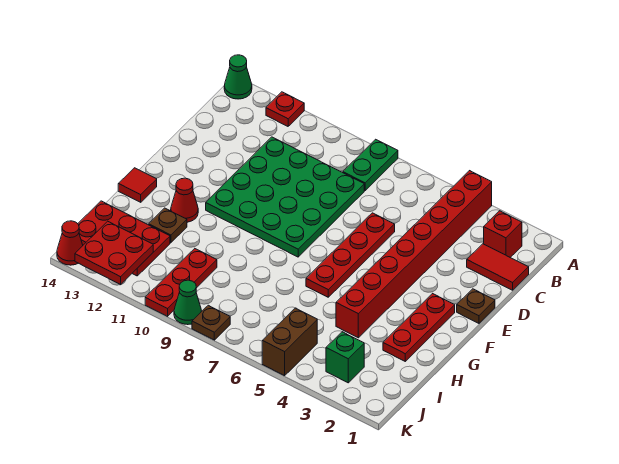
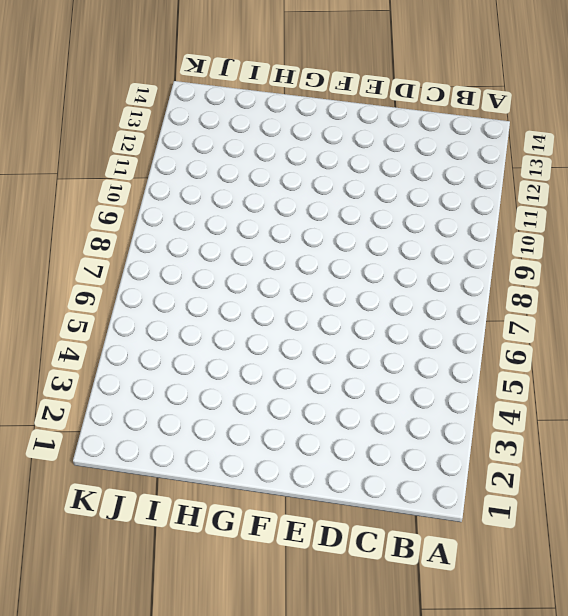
none -> red brick A4:H4 level 1
none -> green plate A8:B8 level 1
none -> red plate A12 level 1

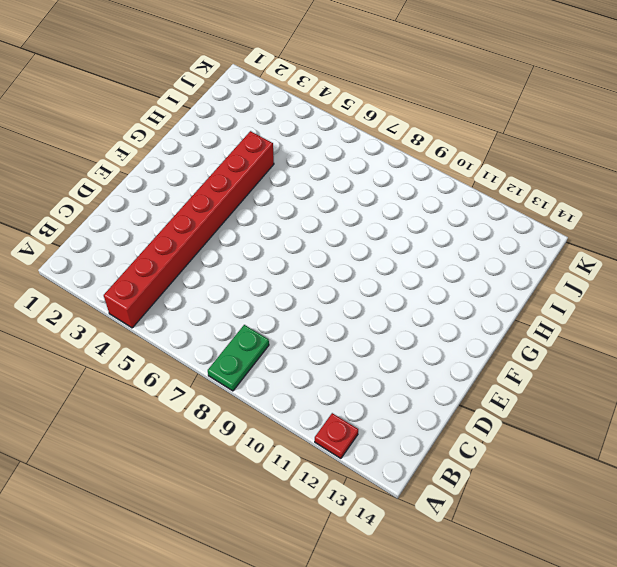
none -> green cone A14 level 1
none -> red brick B2 level 1
none -> red tile C1:C2 level 1

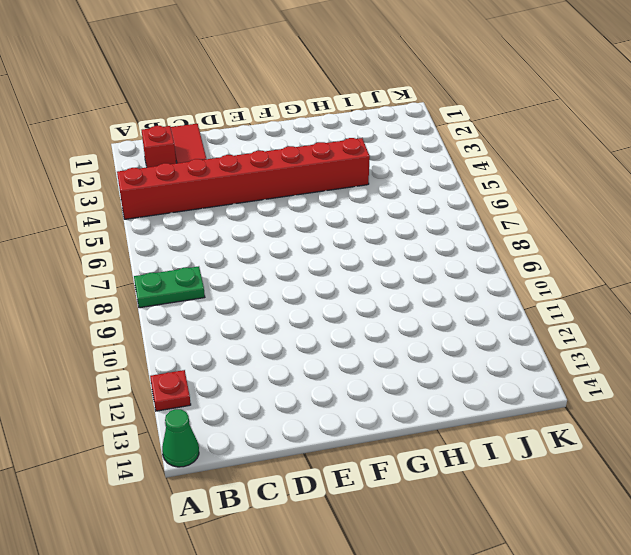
none -> green plate C8:F11 level 1
none -> red plate D6:G6 level 1
none -> brown plate E1 level 1

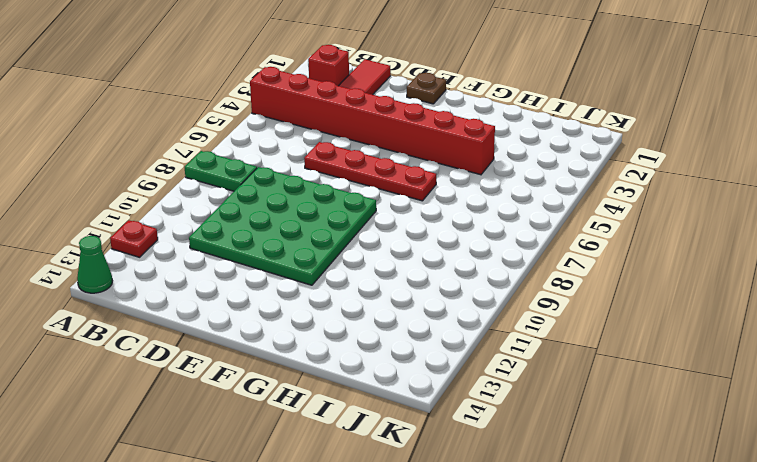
none -> red plate F2:H2 level 1
none -> red cone G12 level 1
none -> red tile G14 level 1

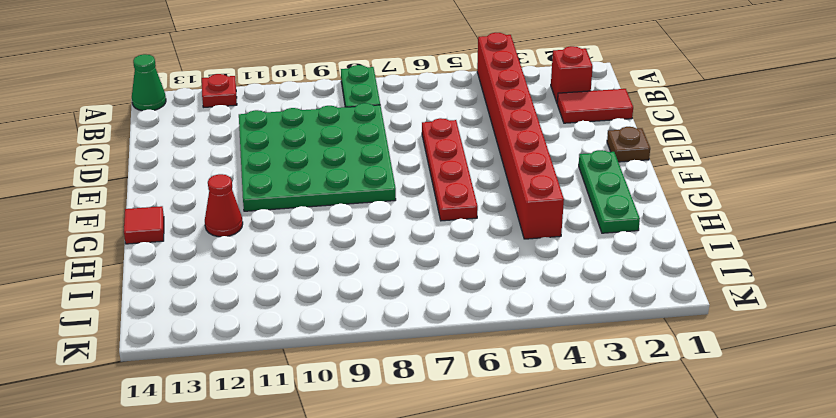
green plate F2:H2 level 1 -> red plate F2:H2 level 1
none -> brown plate H12 level 1
none -> red plate I10:K10 level 1
none -> red plate I12:J14 level 1

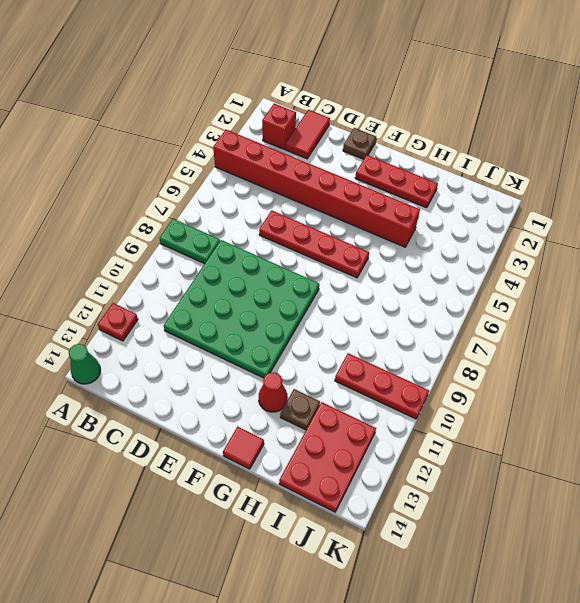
none -> green brick J3 level 1
none -> brown brick J5:K5 level 1
none -> brown plate K8 level 1

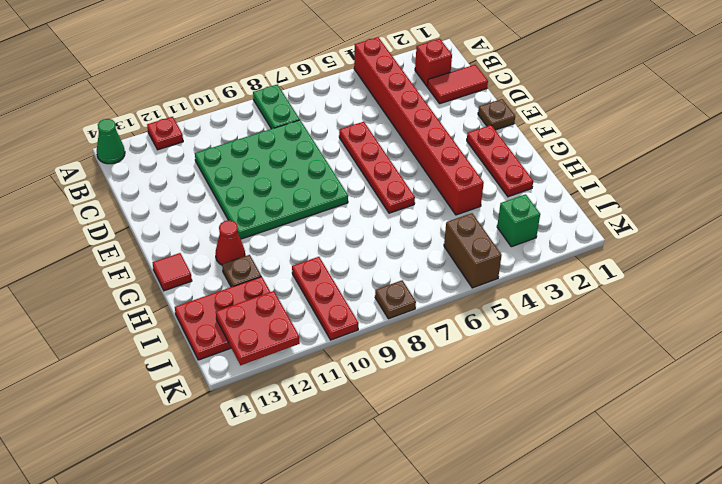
none -> green cone K9 level 1
none -> red cone K14 level 1

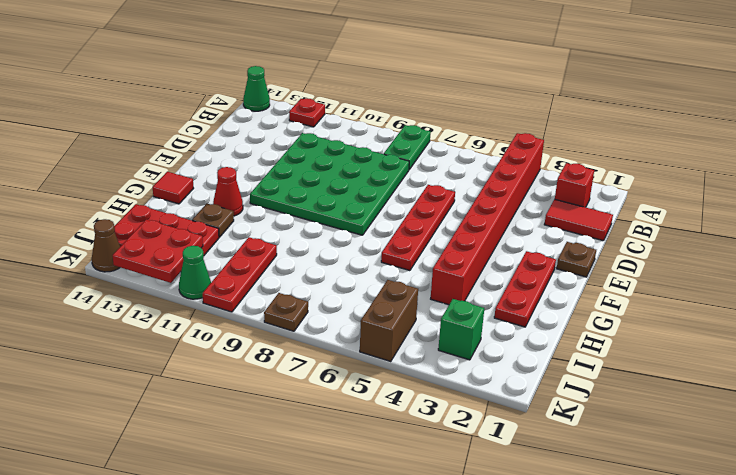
green cone K11 level 1 -> green cone K9 level 1
brown cone K14 level 1 -> red cone K14 level 1

